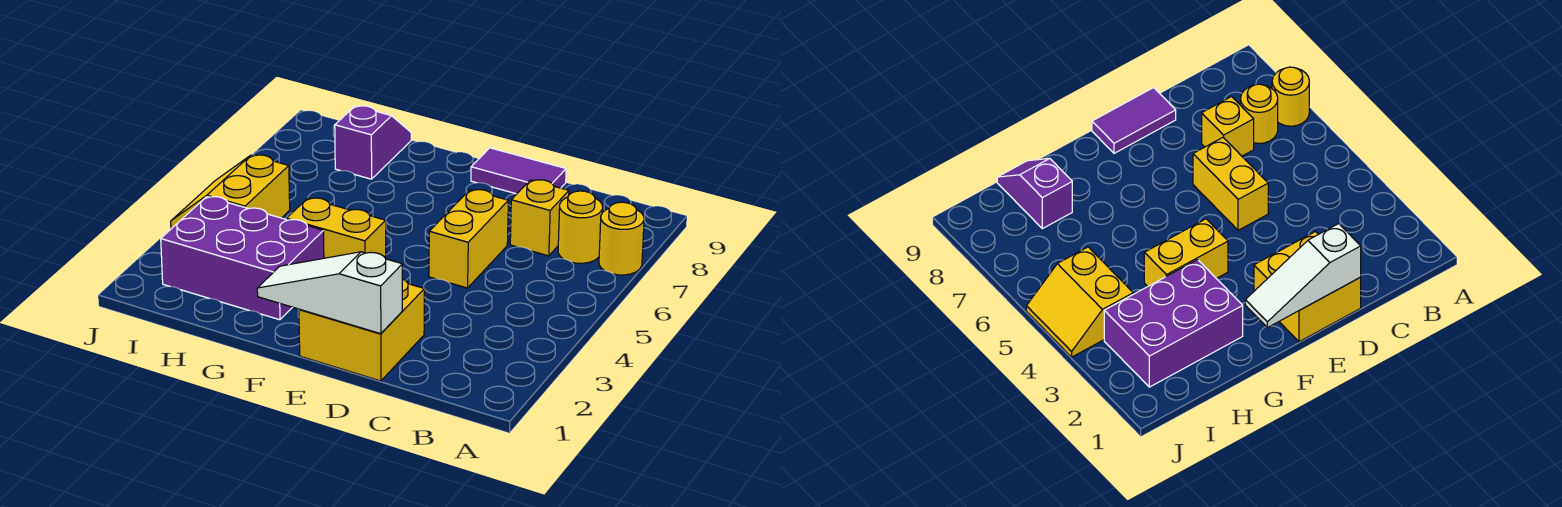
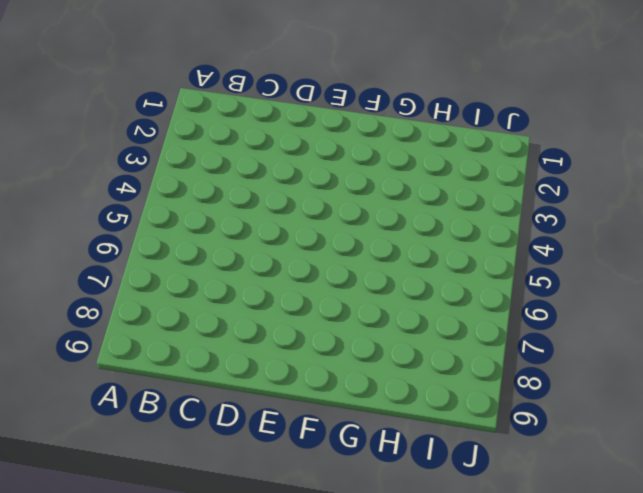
none -> yellow round brick A7 level 1
none -> yellow round brick B7 level 1

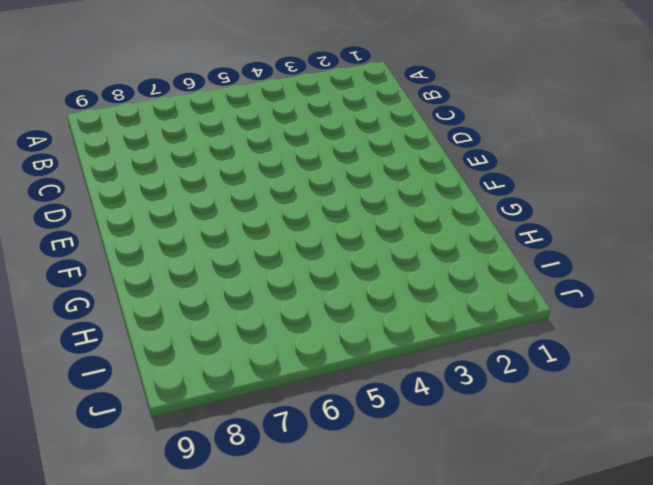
none -> yellow round brick A7 level 1
none -> yellow round brick B7 level 1

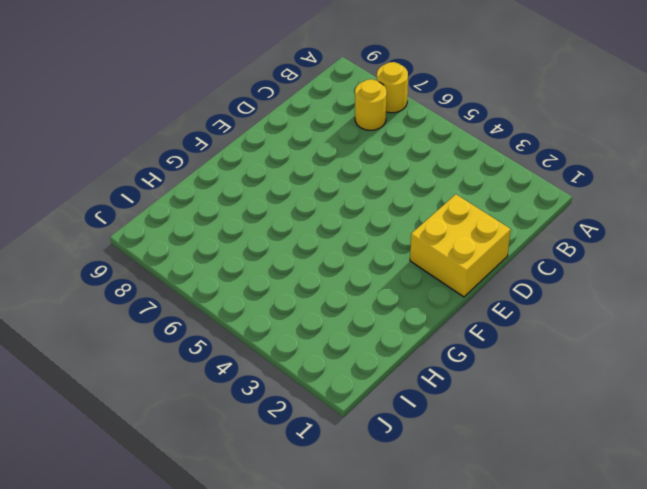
none -> yellow brick C7 level 1
none -> yellow brick D5:D6 level 1

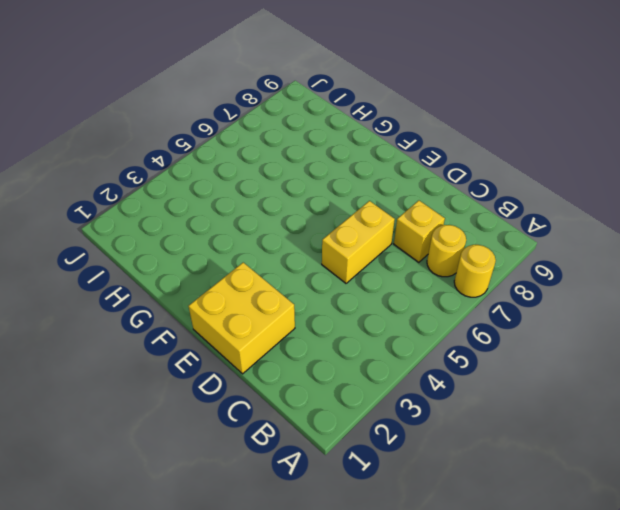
none -> purple tile D9:E9 level 1
none -> yellow brick F4:G4 level 1

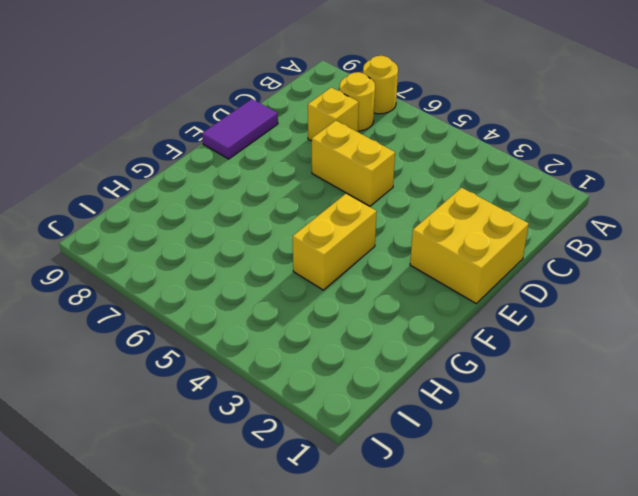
none -> purple brick G2:I3 level 1
none -> purple slope H8:H9 level 1 top 8

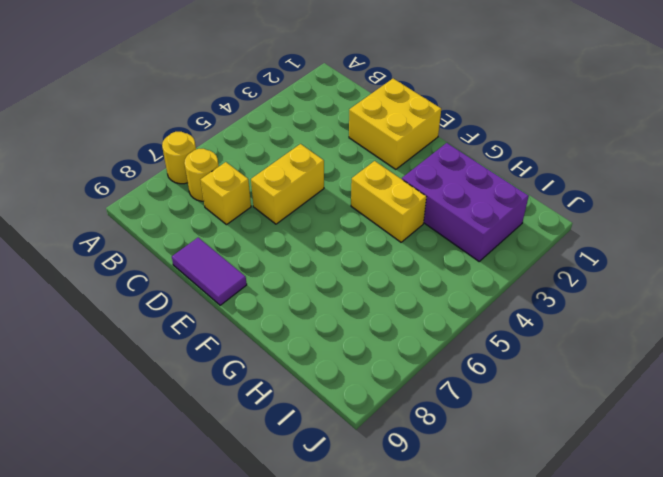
none -> purple slope H8:H9 level 1 top 8
none -> yellow slope I4:J5 level 1 top I

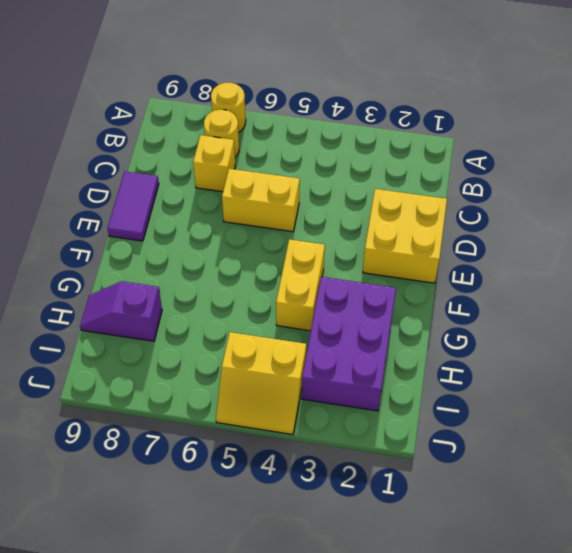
none -> white slope D1:F1 level 2 top D

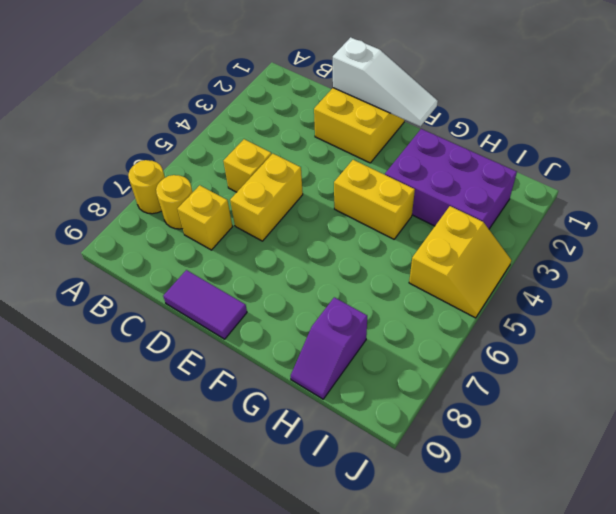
yellow brick C5 level 1 -> none

